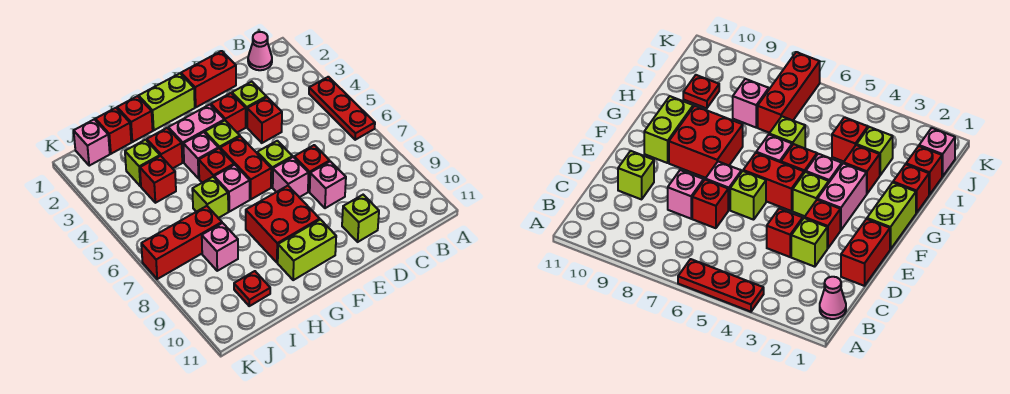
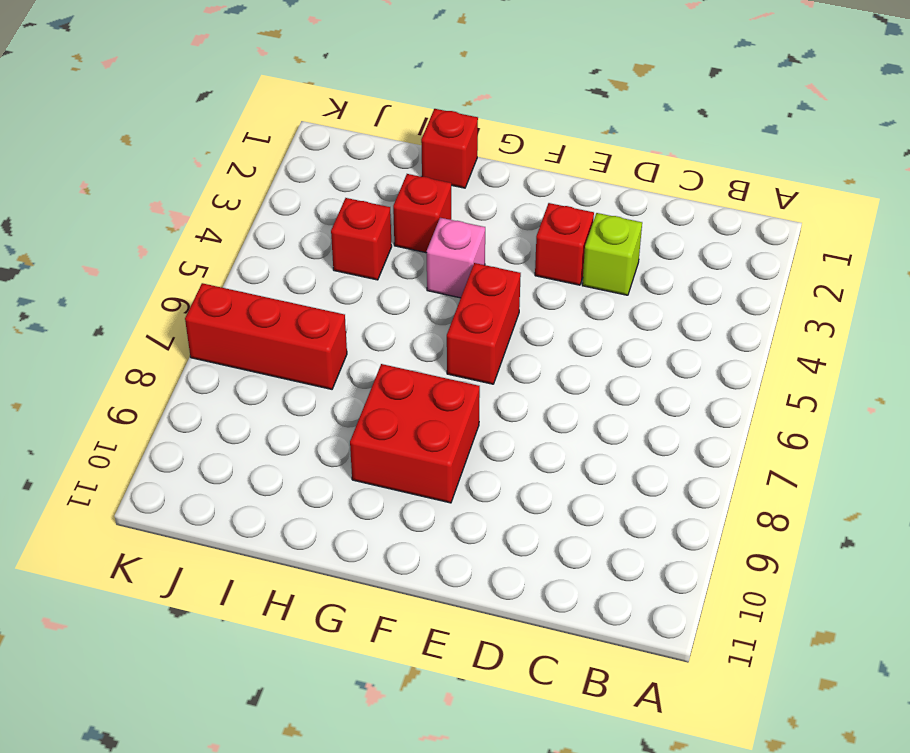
none -> red plate A4:A6 level 1
none -> pink cone B1 level 1
none -> red brick D1:E1 level 1
none -> red brick D4 level 1

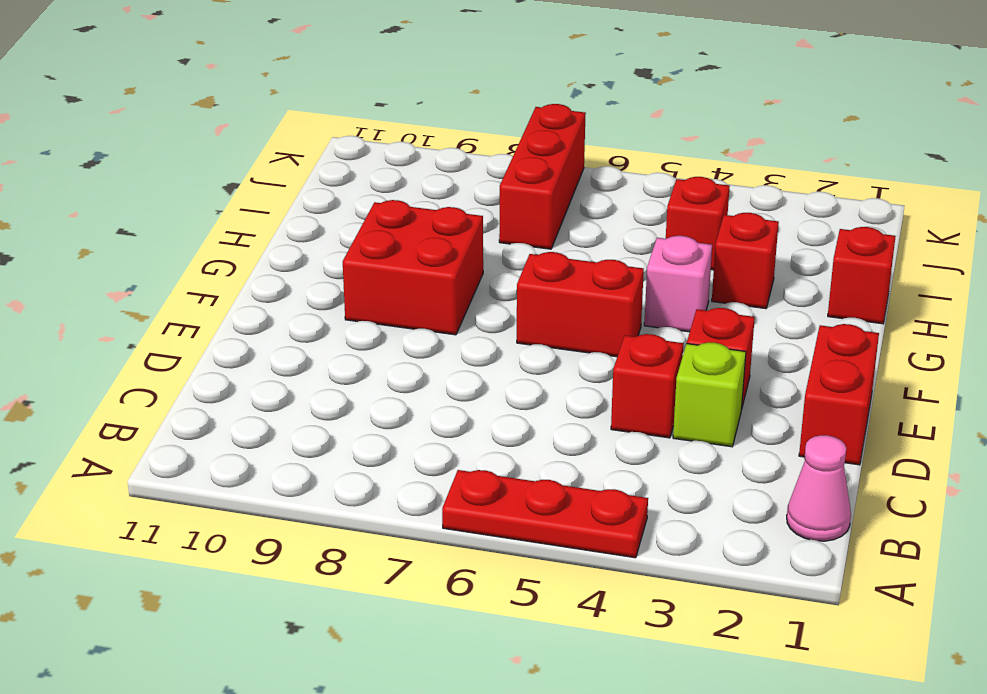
none -> red brick D7 level 1
none -> pink brick D8 level 1
none -> lime brick D10 level 1
none -> lime brick E6 level 1

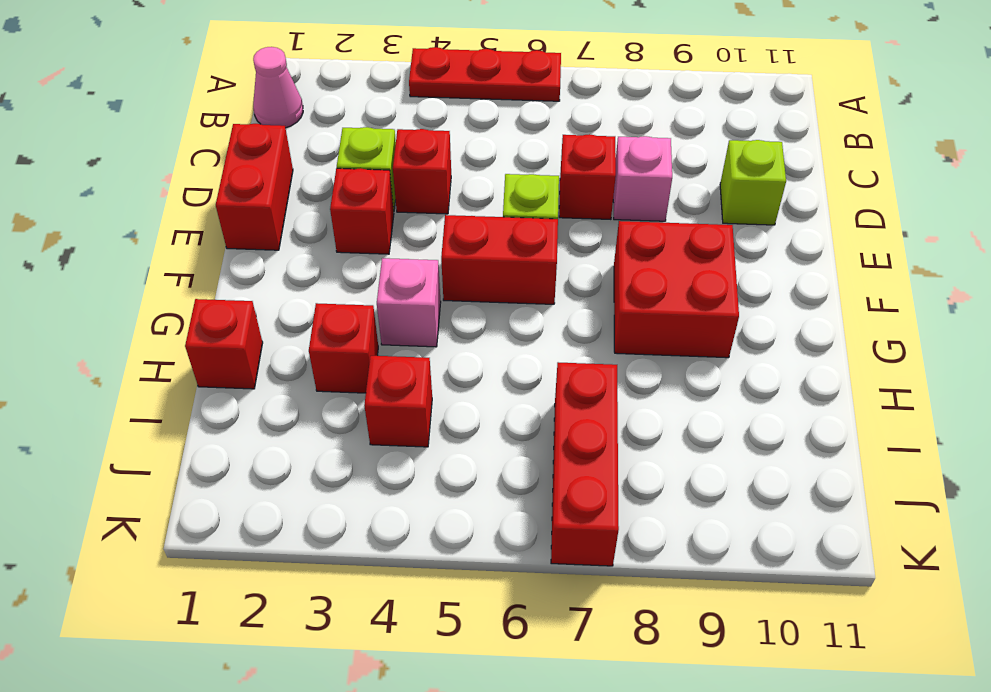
none -> pink brick E7 level 1
none -> lime brick F1:G1 level 1
none -> pink brick F3:G3 level 1
none -> lime brick F4 level 1

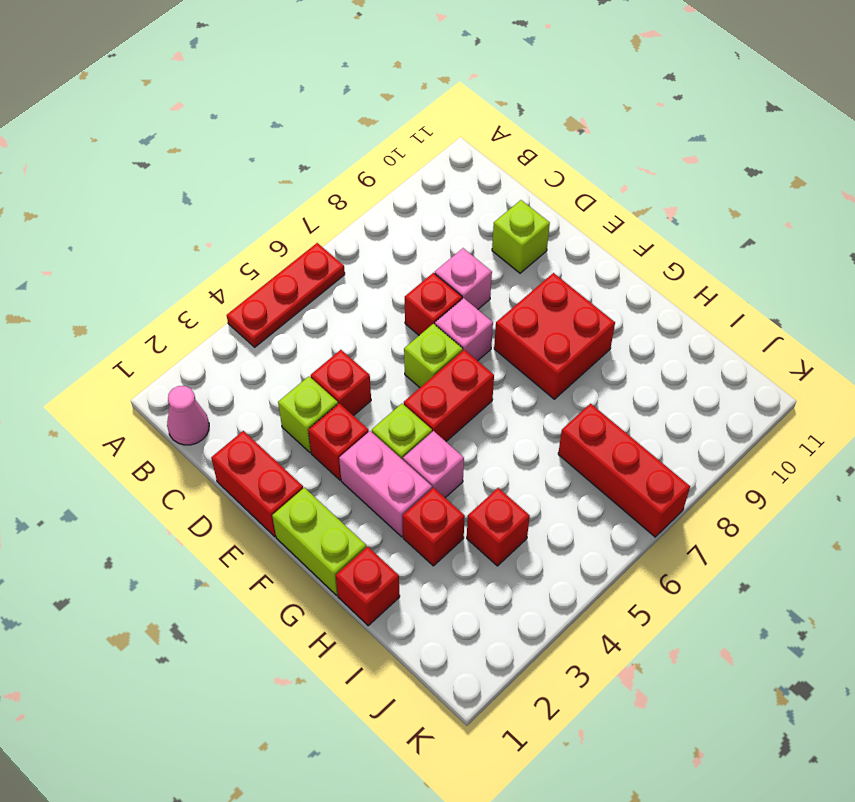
none -> lime brick F10:G10 level 1
none -> red brick G5 level 1
none -> pink brick G6 level 1
none -> lime brick H6 level 1

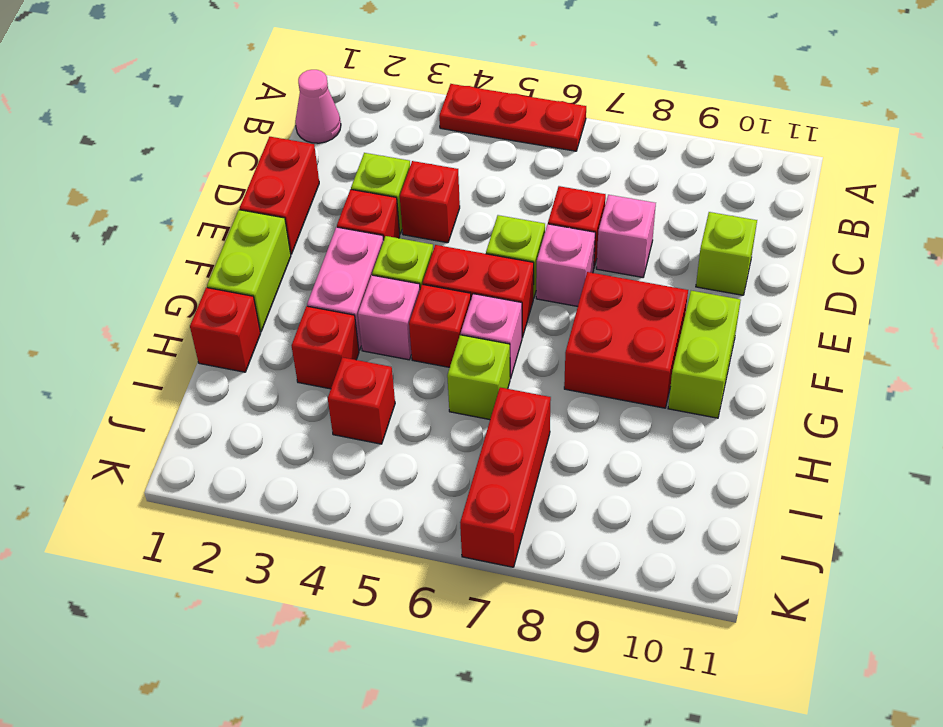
none -> red brick I1 level 1
none -> lime brick I3 level 1
none -> pink brick I8 level 1
none -> red plate I10 level 1

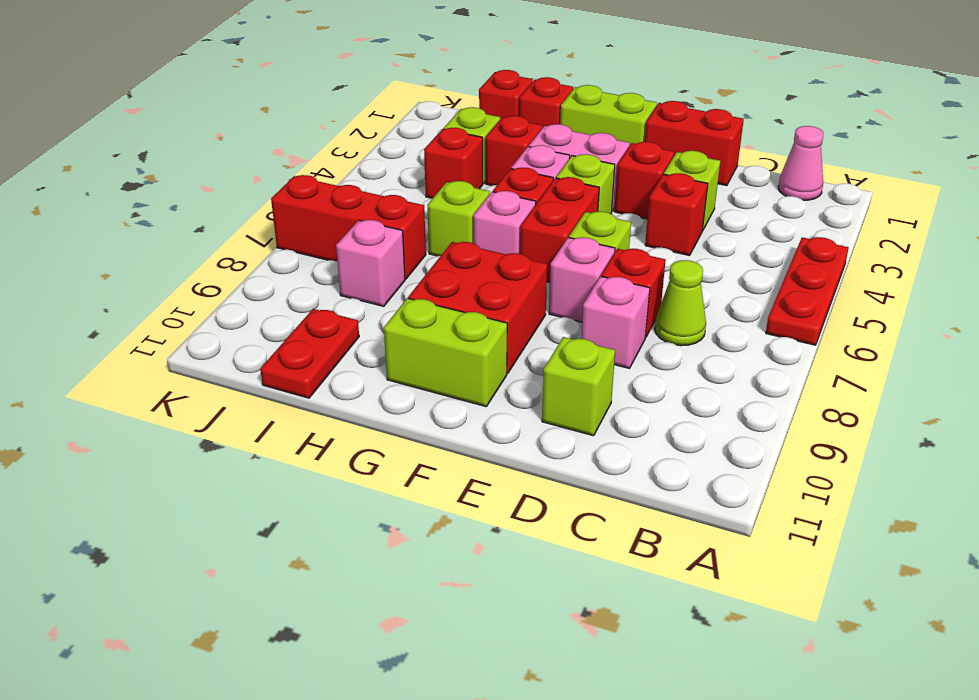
lime cone C7 level 1 -> none
red plate I10:I11 level 1 -> red plate I10 level 1
none -> pink brick J1 level 1

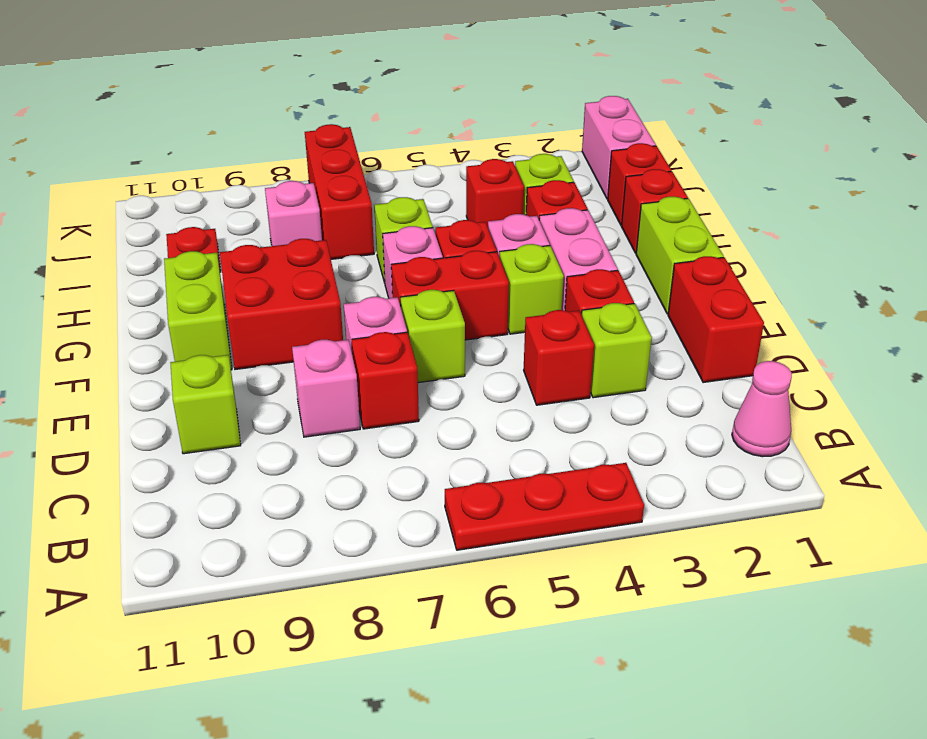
pink brick J1:K1 level 1 -> pink brick J1 level 1

